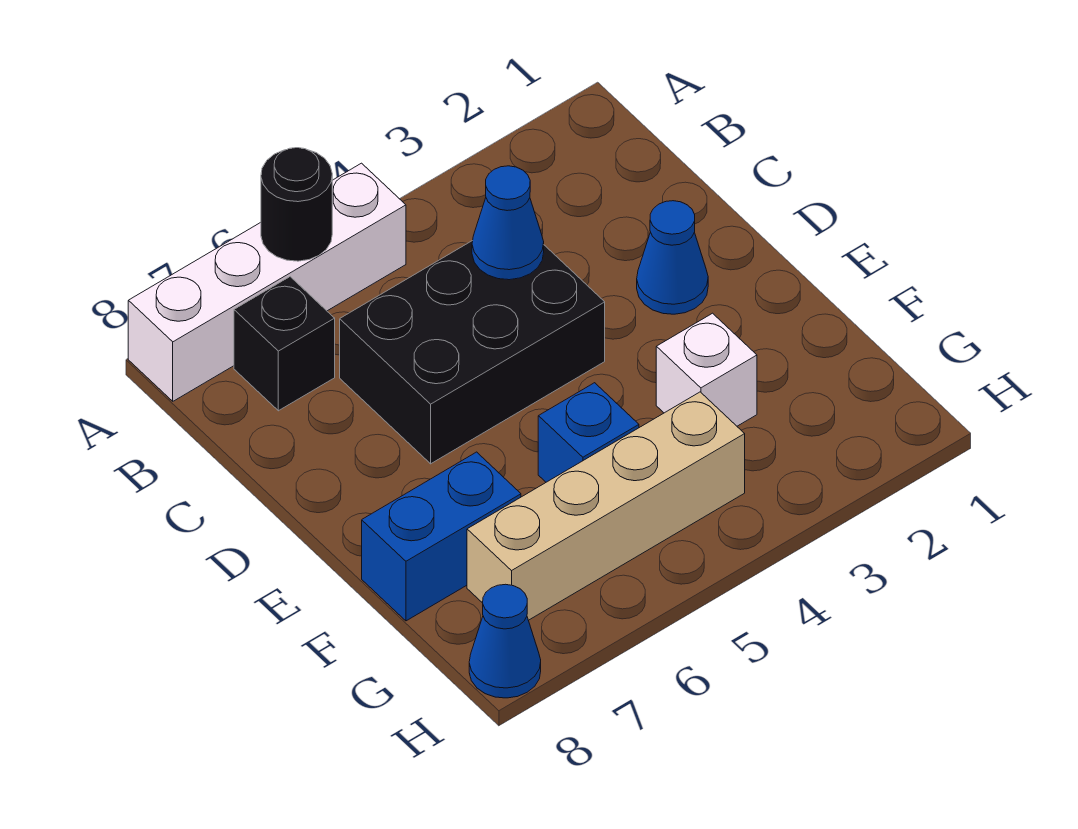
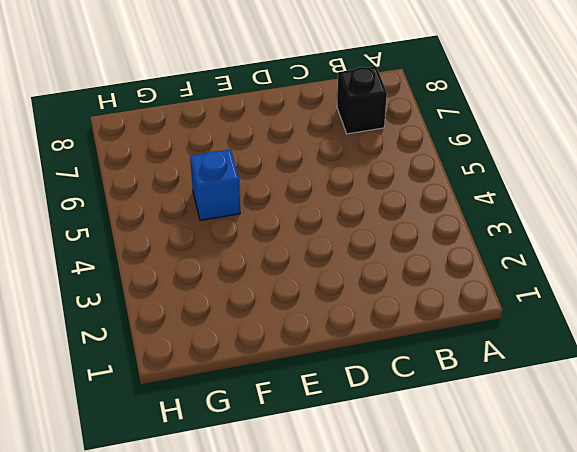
none -> white brick A5:A8 level 1
none -> black brick C4:D6 level 1

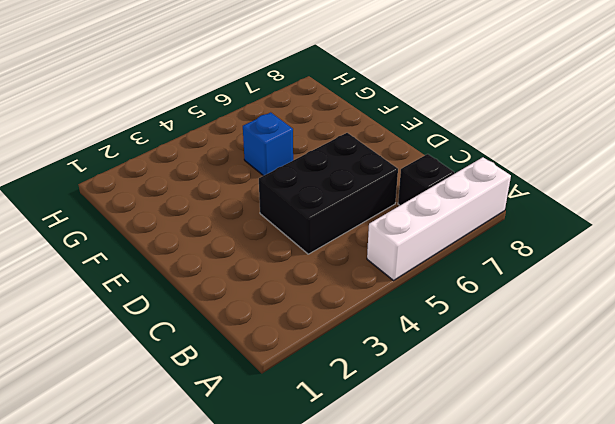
none -> blue cone D2 level 1
none -> white brick F3 level 1

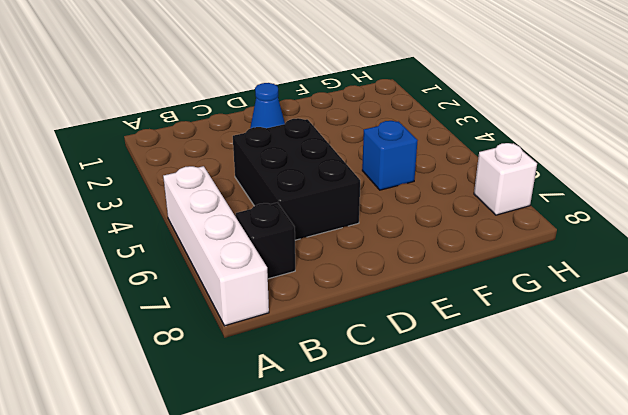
white brick H7 level 1 -> white brick F3 level 1
none -> blue brick F7:F8 level 1
none -> tan brick G4:G7 level 1

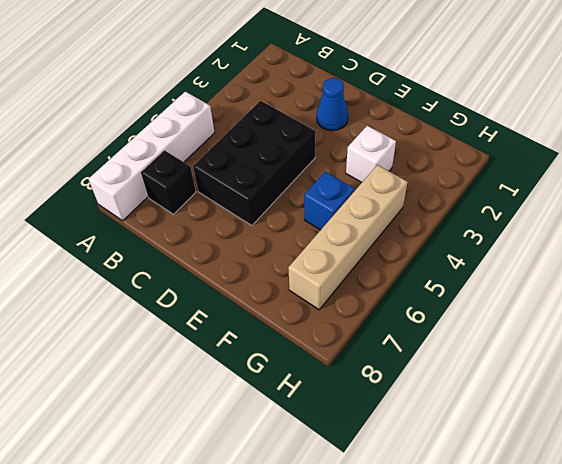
none -> blue brick F7:F8 level 1
none -> blue cone H8 level 1

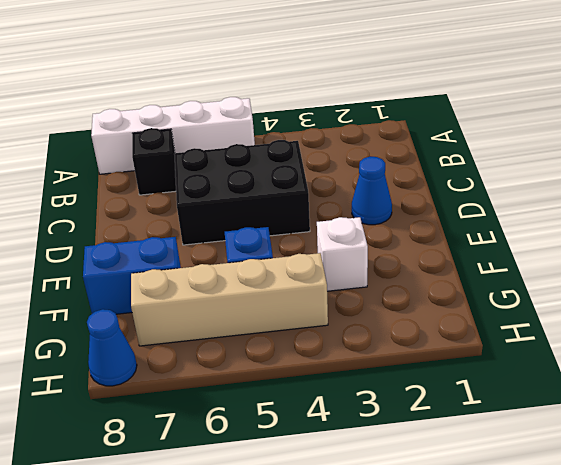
none -> black round brick A6 level 2
none -> blue cone C4 level 2

